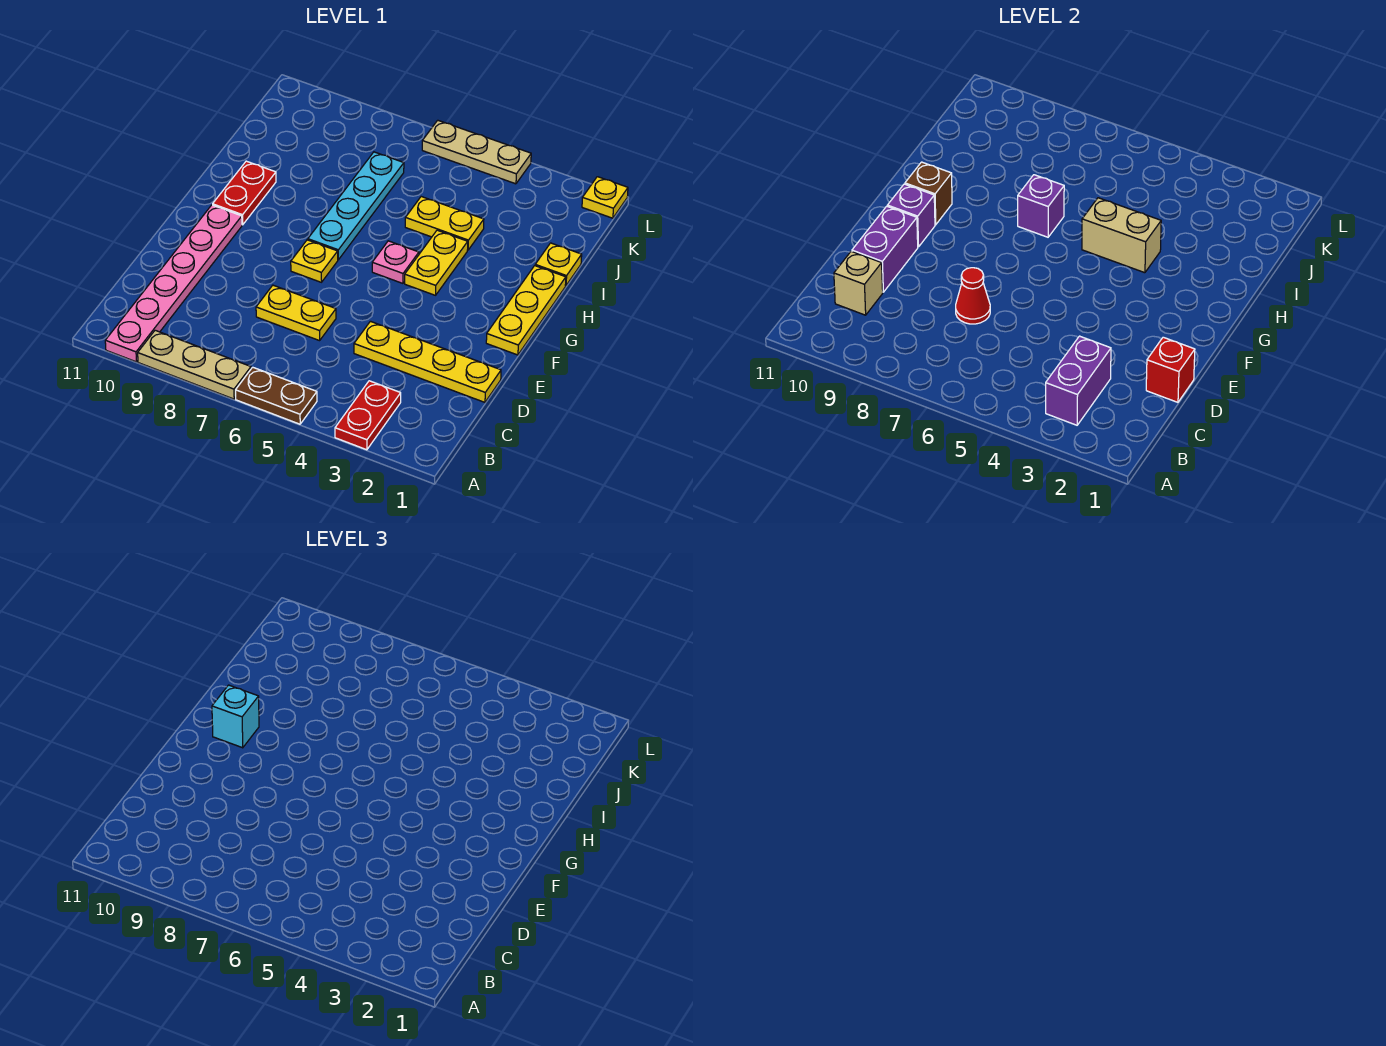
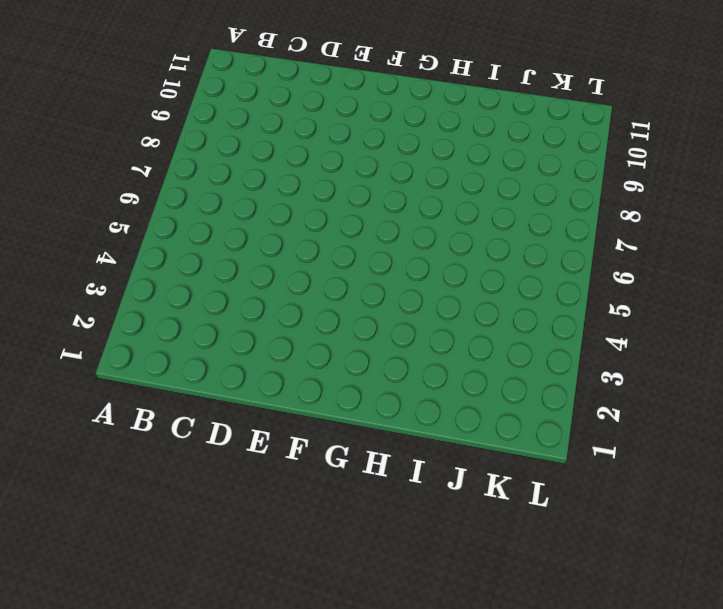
none -> red plate A3:B3 level 1
none -> brown plate A5:A6 level 1
none -> tan plate A7:A9 level 1

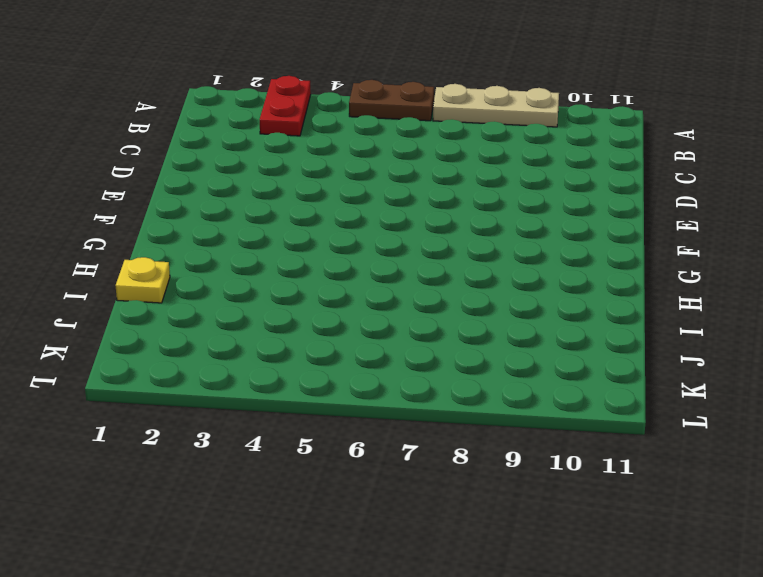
none -> pink plate A10:F10 level 1
none -> yellow plate D1:D4 level 1
none -> yellow plate D6:D7 level 1

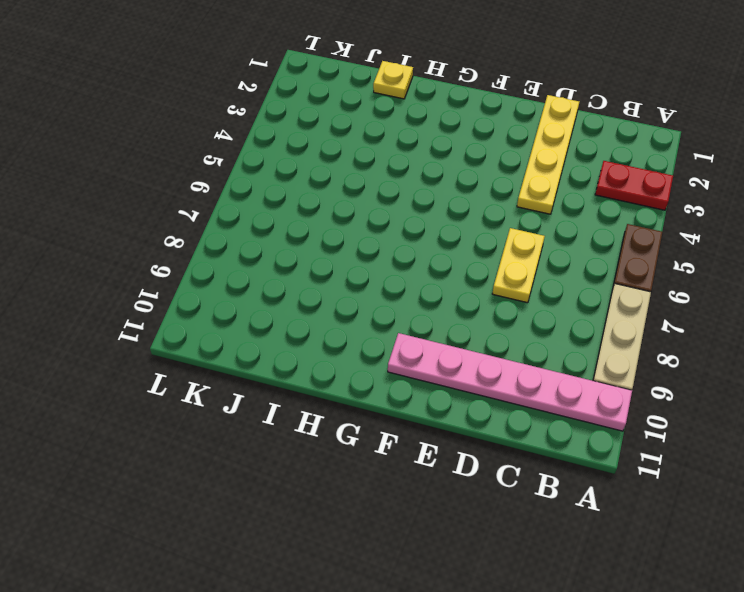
none -> yellow plate F1:H1 level 1
none -> yellow plate F7 level 1
none -> yellow plate G4:H4 level 1

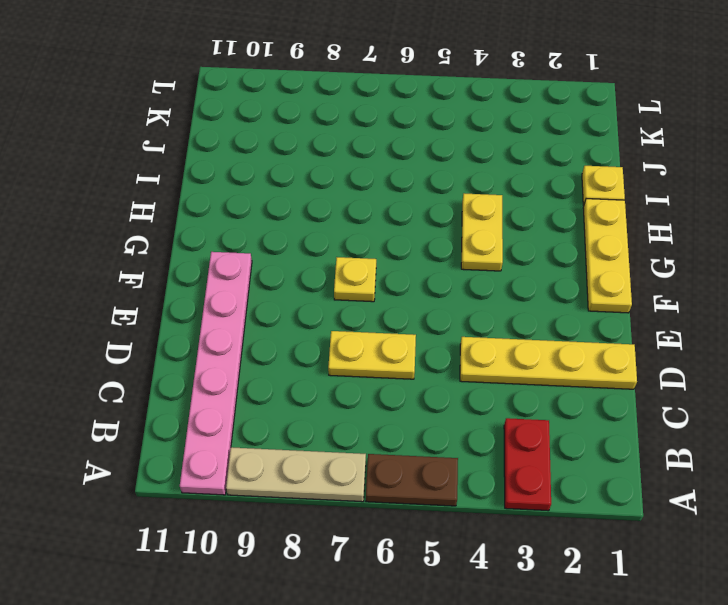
none -> pink plate G5 level 1
none -> cyan plate G7:J7 level 1
none -> red plate G10:H10 level 1

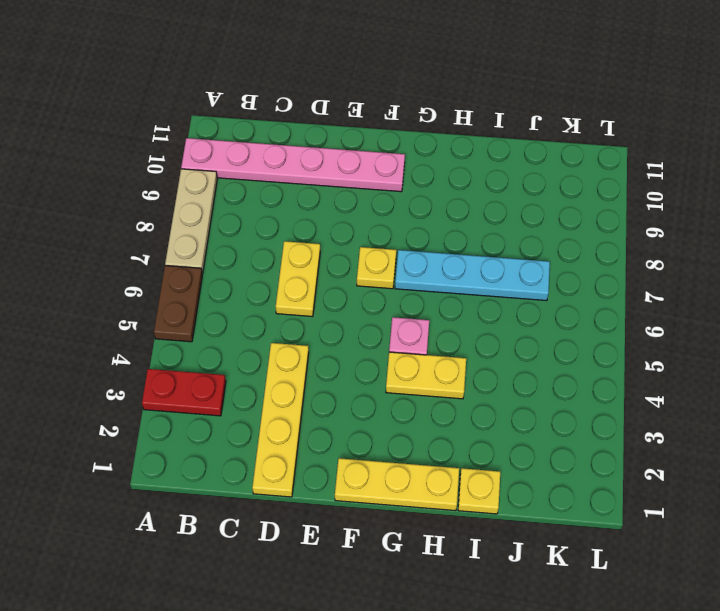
none -> red plate G10:H10 level 1
none -> yellow plate I4:I5 level 1
none -> yellow plate L1 level 1

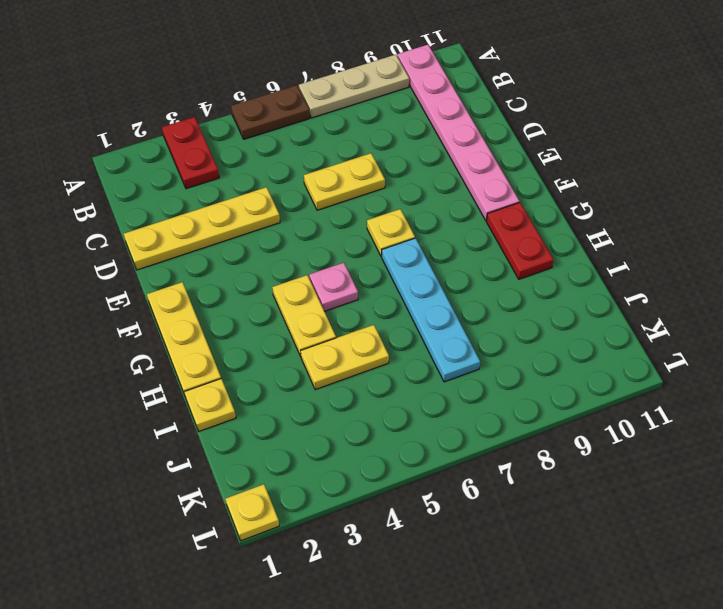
none -> tan plate L4:L6 level 1
none -> purple brick B3:C3 level 2
none -> tan brick C10 level 2

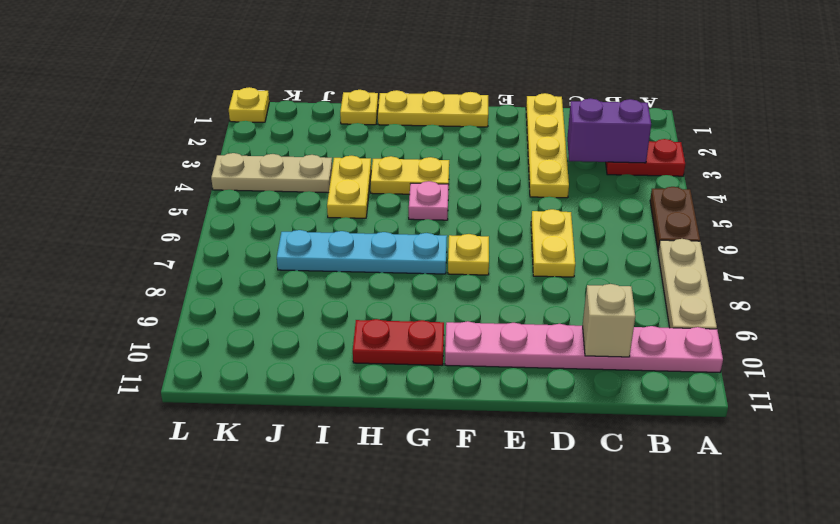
tan plate J4:L4 level 1 -> tan plate L4:L6 level 1
none -> red brick D1 level 2
none -> red cone D7 level 2
none -> purple brick D10:E10 level 2

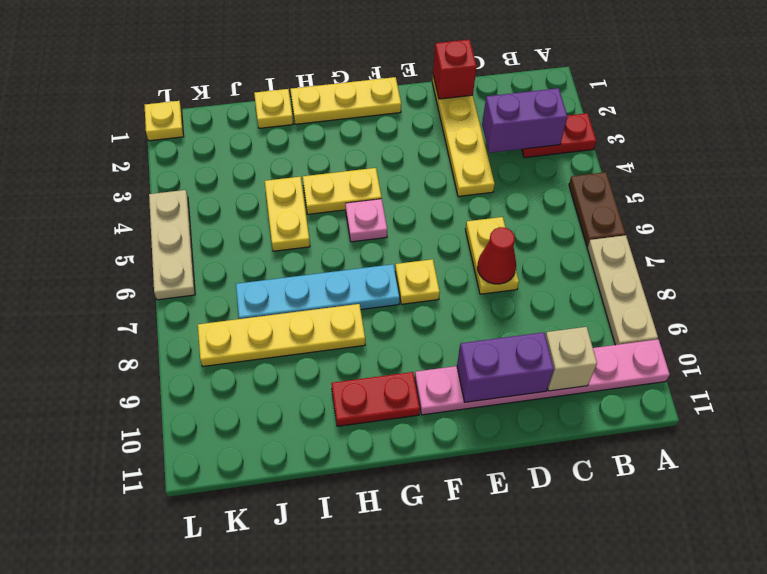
yellow plate H8:K8 level 1 -> none
none -> purple brick F10 level 2
none -> brown brick G10 level 2
none -> tan brick H4:H5 level 2

